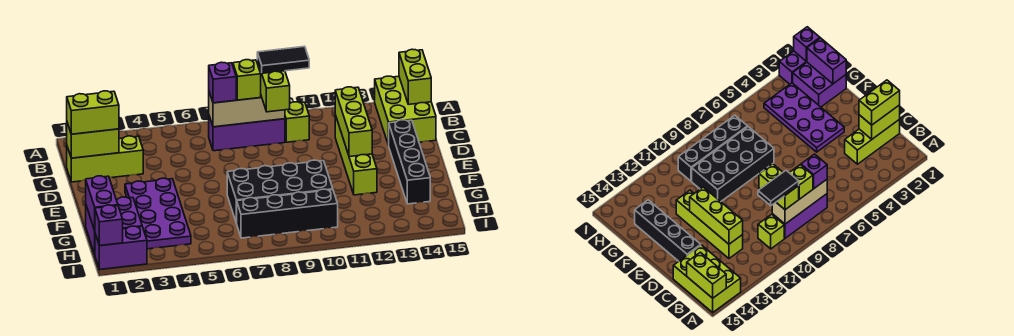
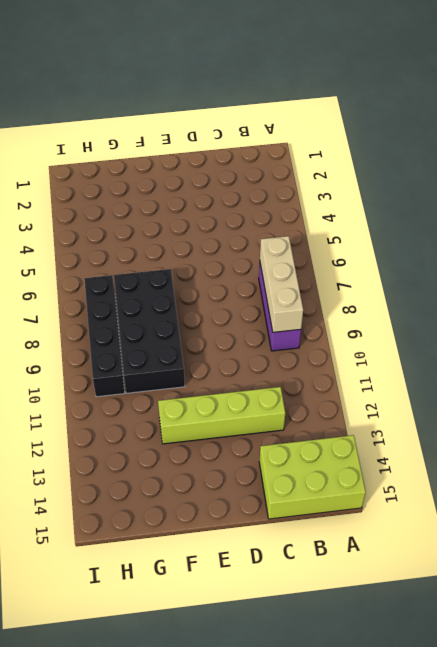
none -> lime brick B10 level 1
none -> lime brick C1:C3 level 1
none -> black brick D14:G14 level 1

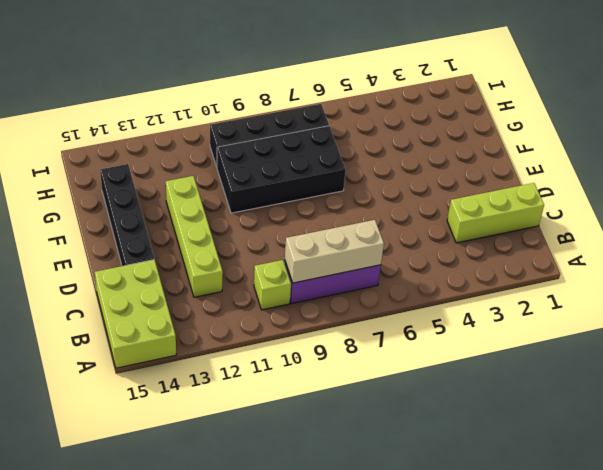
none -> purple plate E3:H4 level 1
none -> purple brick G1:H2 level 1
none -> purple brick I1:I2 level 1

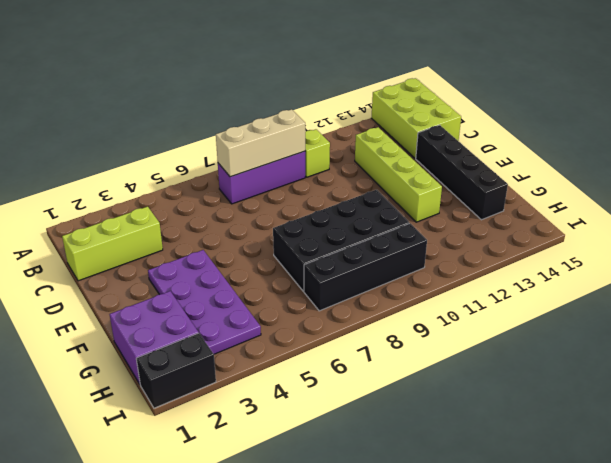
black brick I1:I2 level 1 -> purple brick I1:I2 level 1
none -> lime brick A15:B15 level 2
none -> lime brick C1:C2 level 2
none -> lime brick C12:E12 level 2

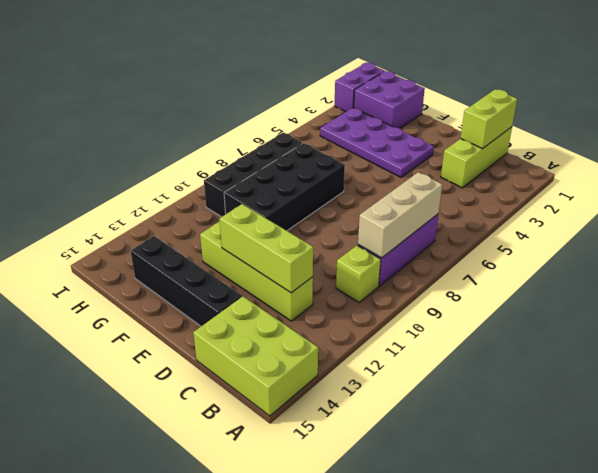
none -> lime brick A15:B15 level 2
none -> purple brick G1:H1 level 2
none -> purple brick I1 level 2

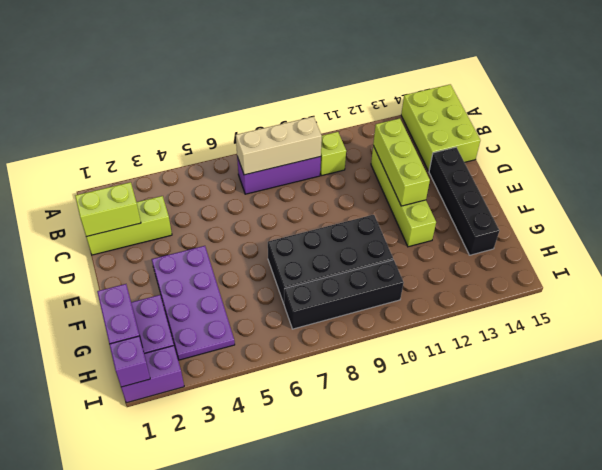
none -> lime brick A15:B15 level 2
none -> purple brick B7 level 3
none -> lime brick B8 level 3

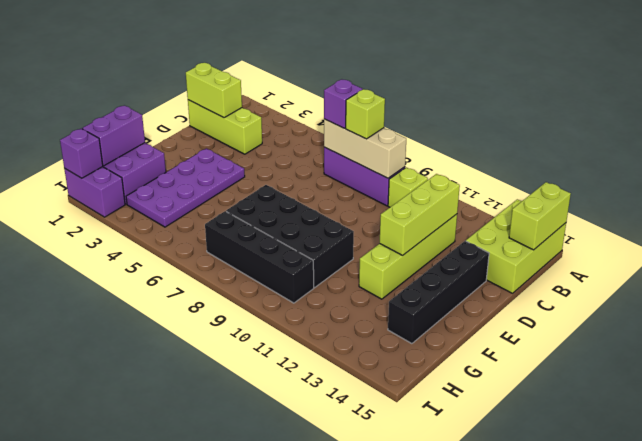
none -> lime brick B9:C9 level 3
none -> lime brick C1:C2 level 3
none -> black tile B9:B10 level 4

